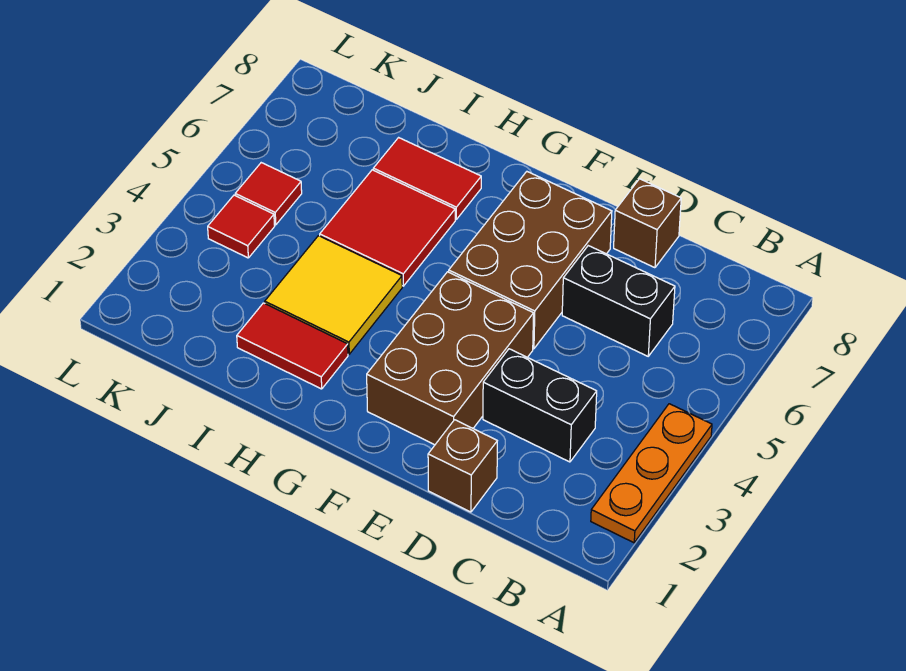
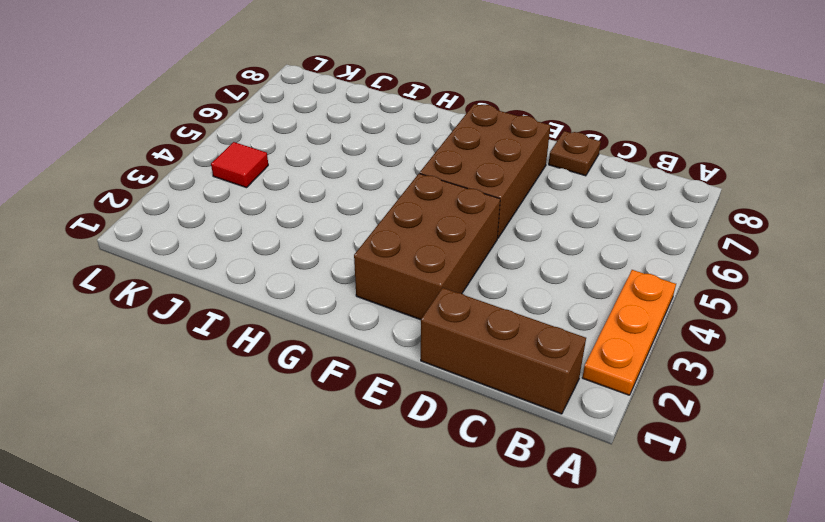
brown brick B1:D1 level 1 -> brown brick D1 level 1
brown plate D8 level 1 -> brown brick D8 level 1
none -> black brick C3:D3 level 1
none -> black brick C6:D6 level 1
none -> red tile H2:I2 level 1

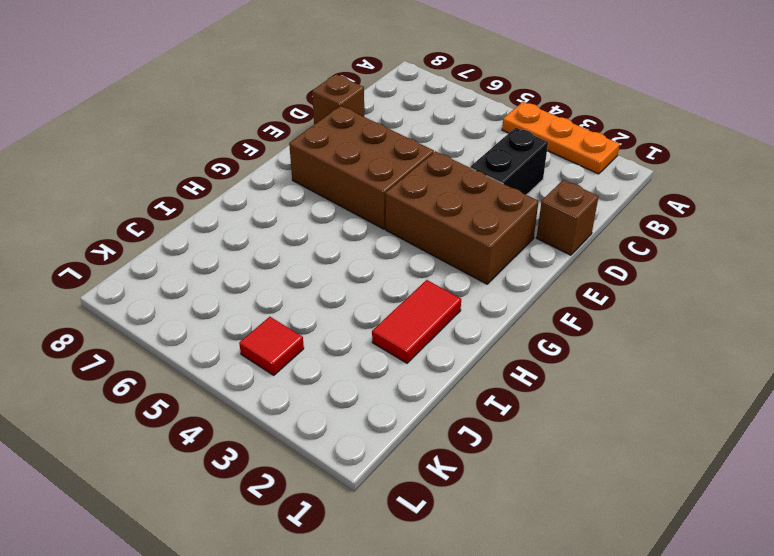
none -> black brick C6:D6 level 1
none -> yellow tile H3:I4 level 1
none -> red tile H5:I6 level 1

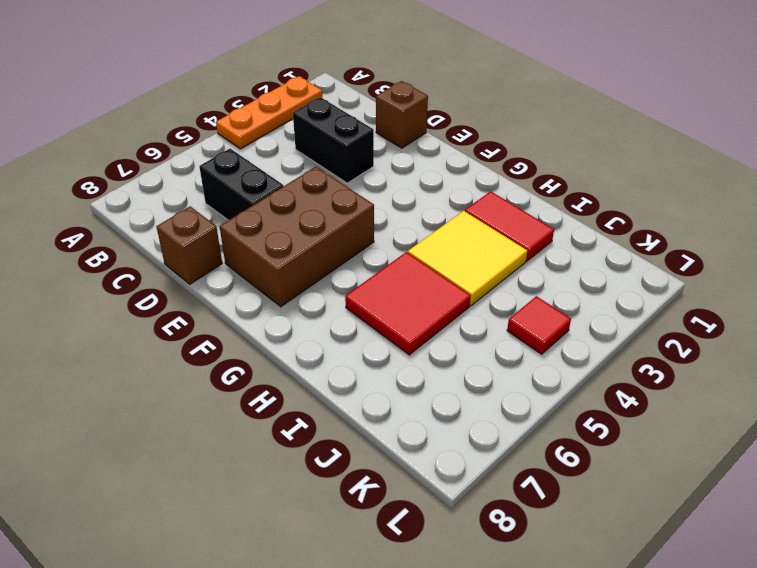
none -> brown brick E2:F4 level 1
none -> red tile H7:I7 level 1
none -> red tile K5 level 1

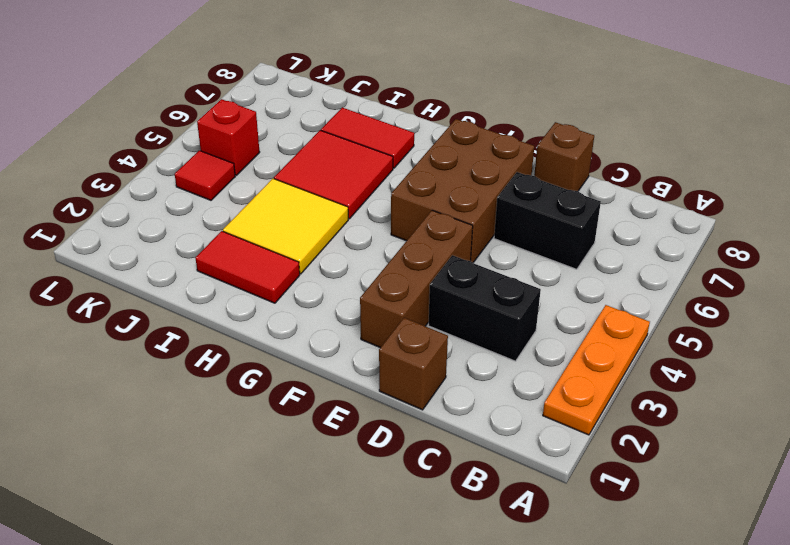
brown brick E2:E4 level 1 -> brown brick E2:F4 level 1
red brick K5 level 1 -> red tile K5 level 1

